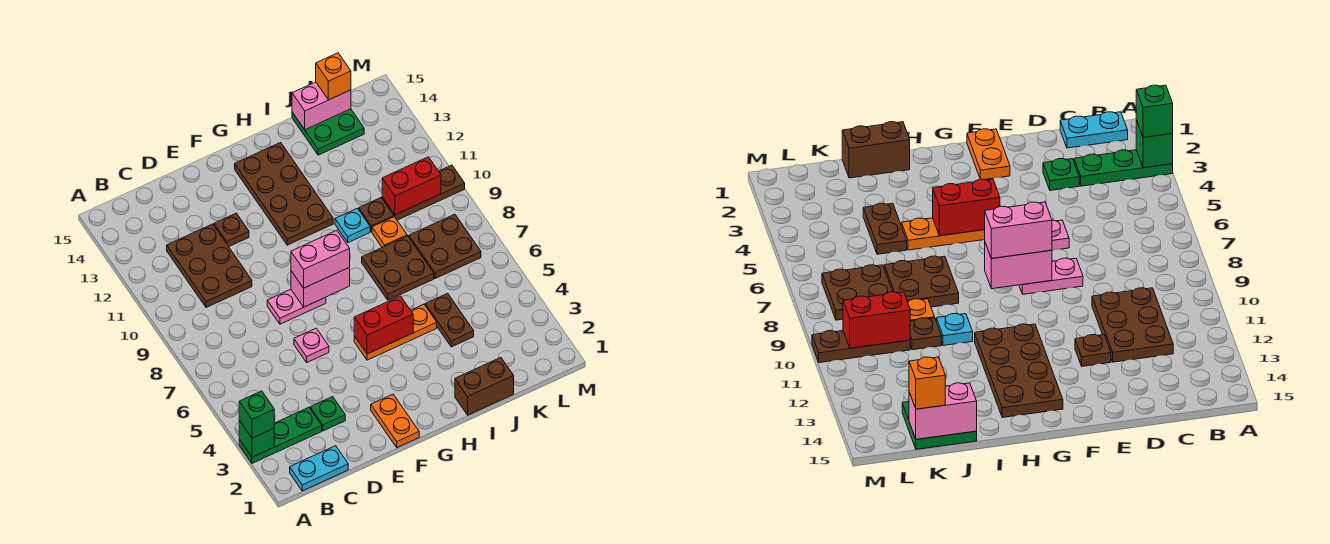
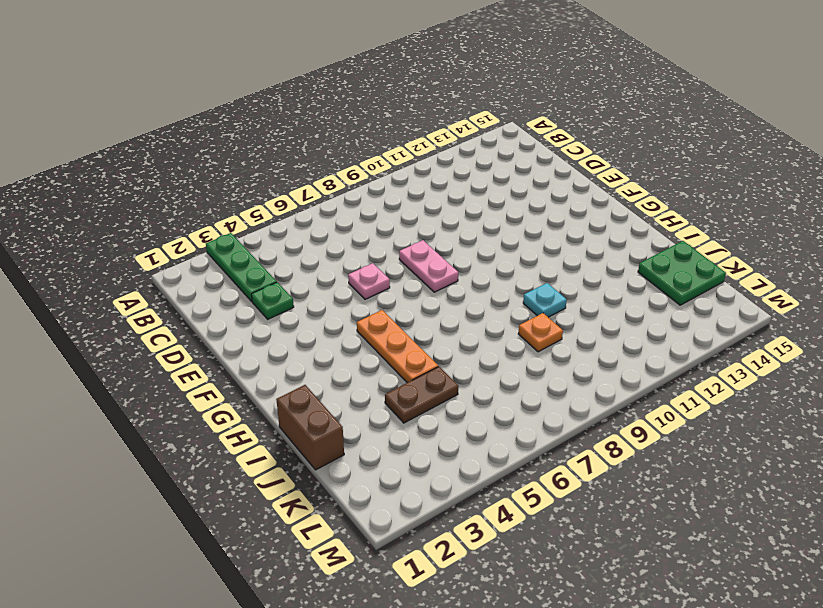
none -> cyan plate B1:C1 level 1
none -> brown plate C10:D12 level 1
none -> brown plate E12 level 1

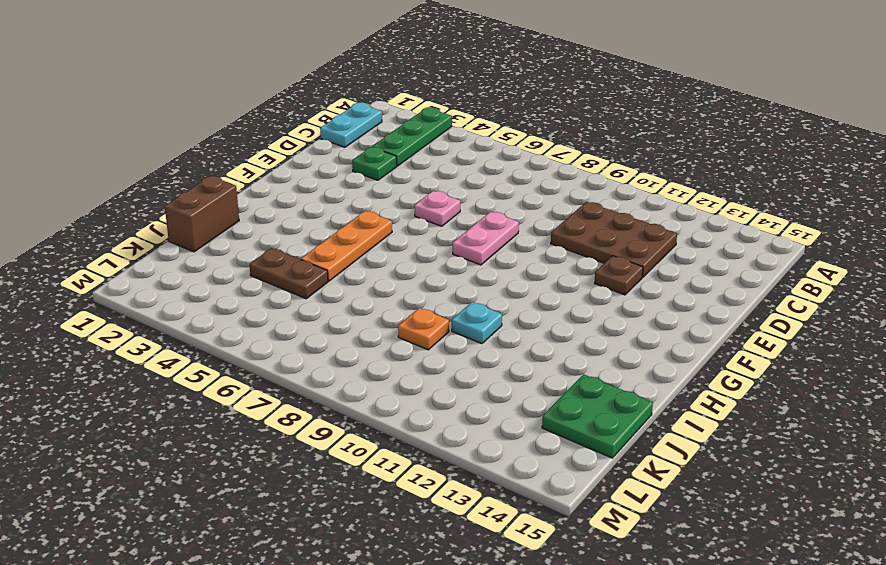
none -> orange plate F1:F2 level 1
none -> brown plate G11:H14 level 1
none -> brown plate I7:J8 level 1

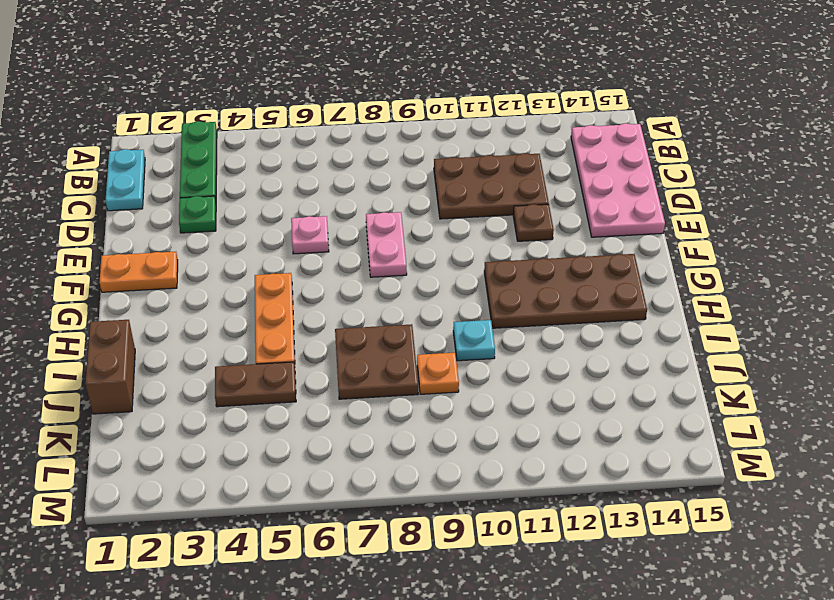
pink plate B14:E15 level 1 -> none
none -> brown plate J10 level 1
none -> green plate J14:K15 level 1
none -> brown plate K7:L8 level 1

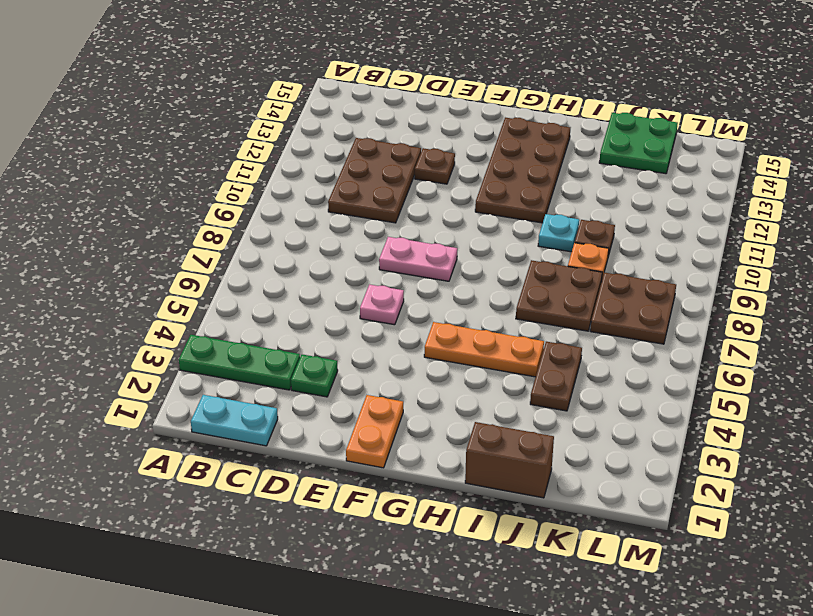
none -> brown plate K10:M10 level 1
none -> green brick A3 level 2
none -> pink brick F8:G8 level 2

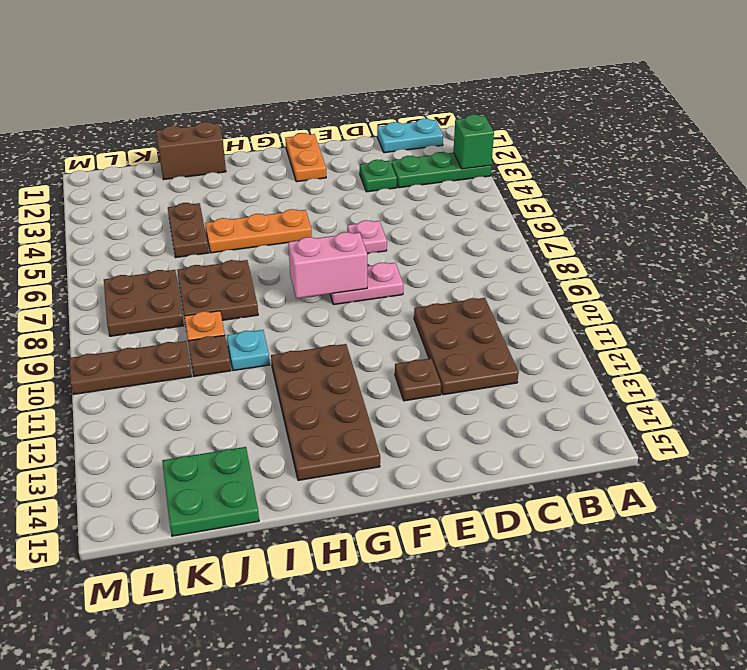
none -> red brick G5:H5 level 2
none -> pink brick J15:K15 level 2
none -> red brick K10:L10 level 2

